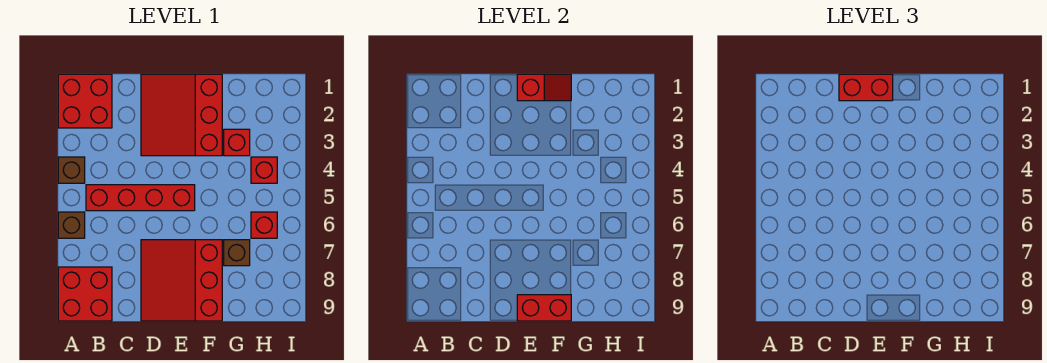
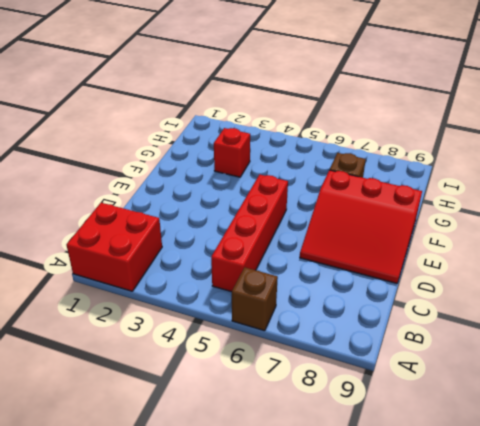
none -> brown brick A4 level 1
none -> red brick A8:B9 level 1
none -> red slope D1:F3 level 1 top F

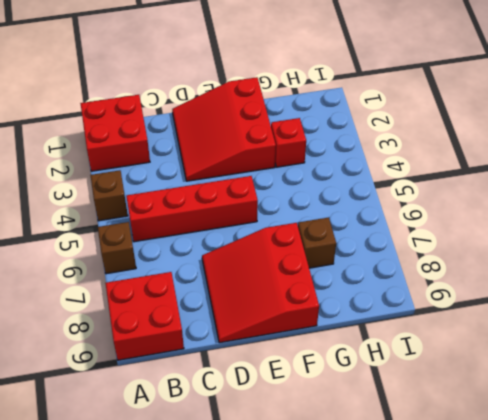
none -> red brick H4 level 1
none -> red brick H6 level 1
none -> red slope E1:F1 level 2 top E

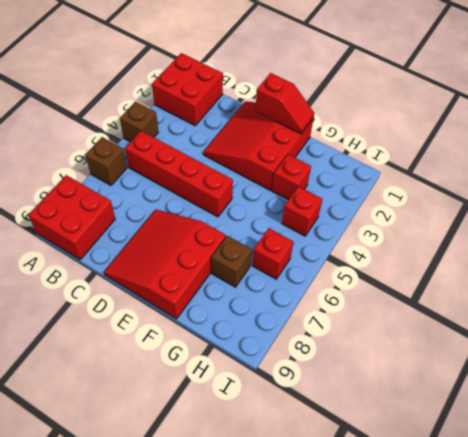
none -> red brick E9:F9 level 2
none -> red brick D1:E1 level 3

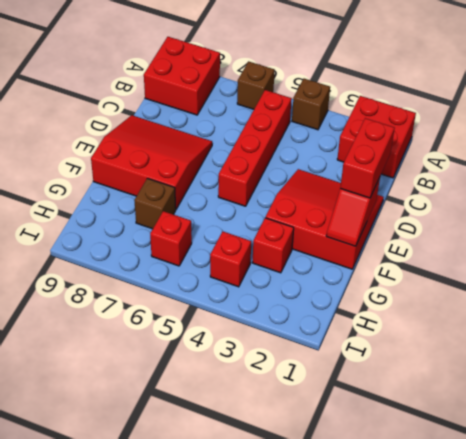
none -> red brick E9:F9 level 2

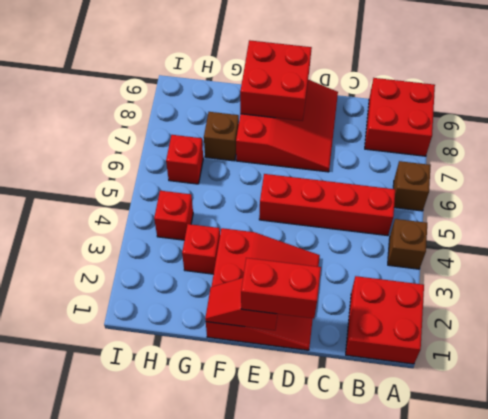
red brick E8:F9 level 2 -> red brick E9:F9 level 2

